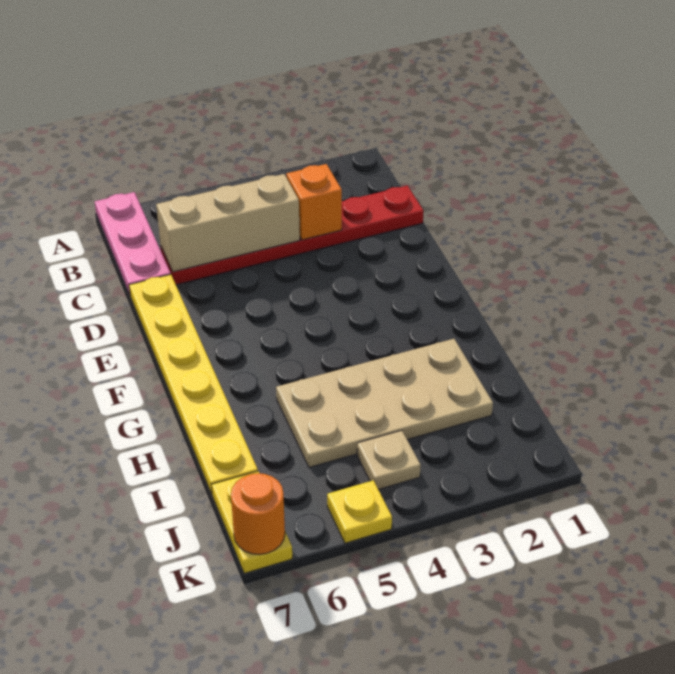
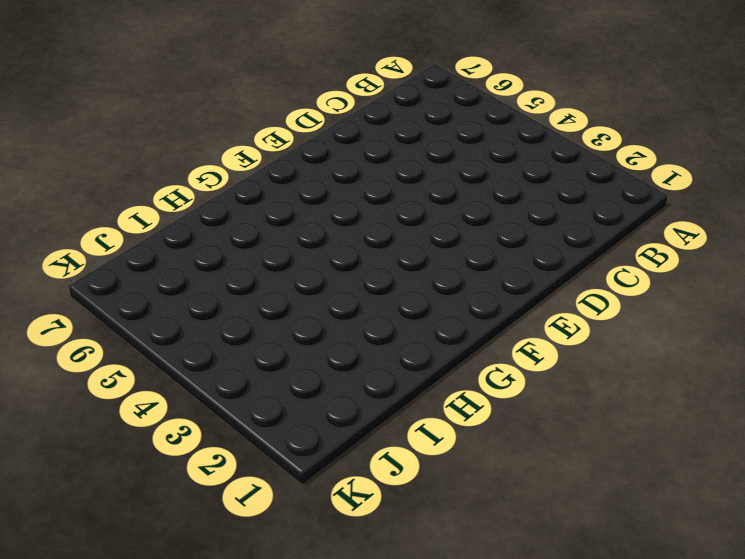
none -> pink plate A7:C7 level 1
none -> red plate C1:C6 level 1

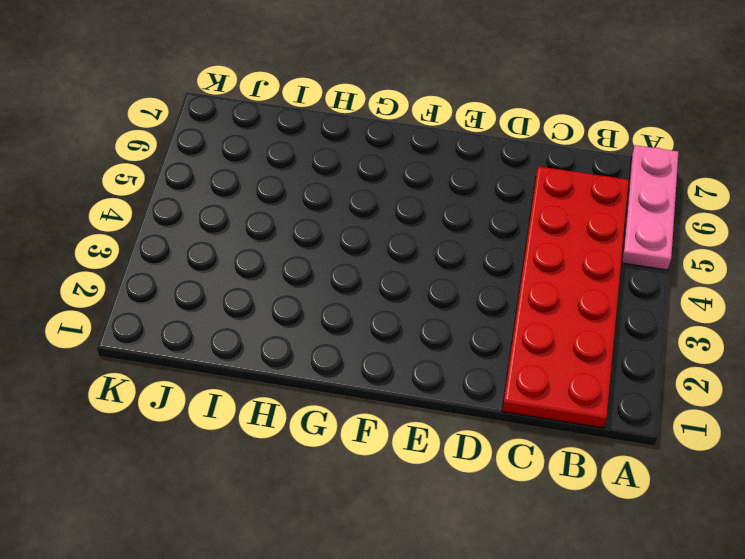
pink plate A5:A7 level 1 -> pink plate A7:C7 level 1
red plate B1:C6 level 1 -> red plate C1:C6 level 1
none -> yellow plate D7:I7 level 1
none -> tan plate H2:I5 level 1

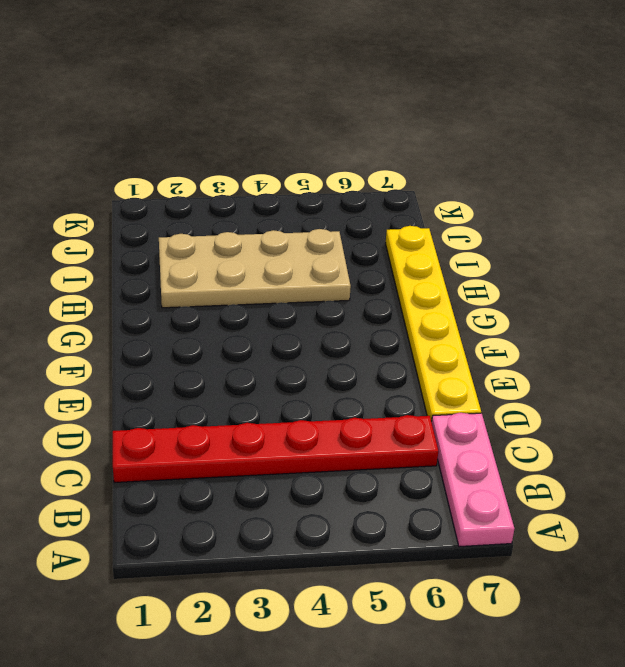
none -> tan plate J4 level 1
none -> yellow plate J7:K7 level 1

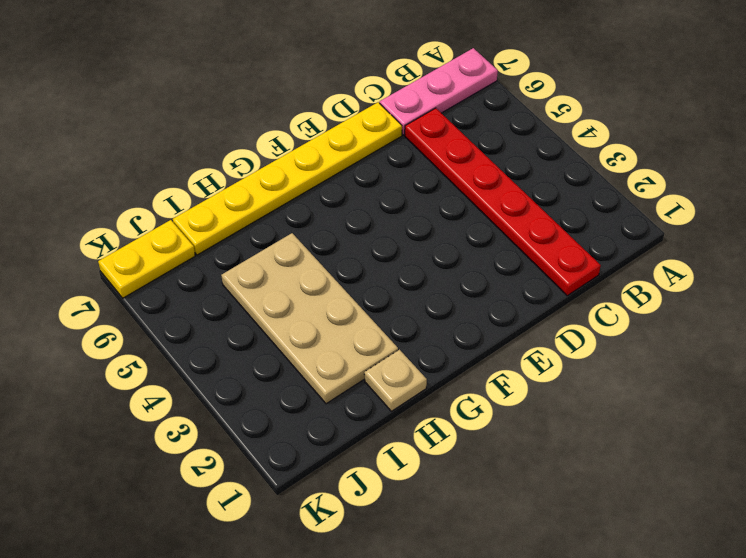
tan plate H1 level 1 -> tan plate J4 level 1
none -> yellow plate K5 level 1
none -> orange brick C3 level 2

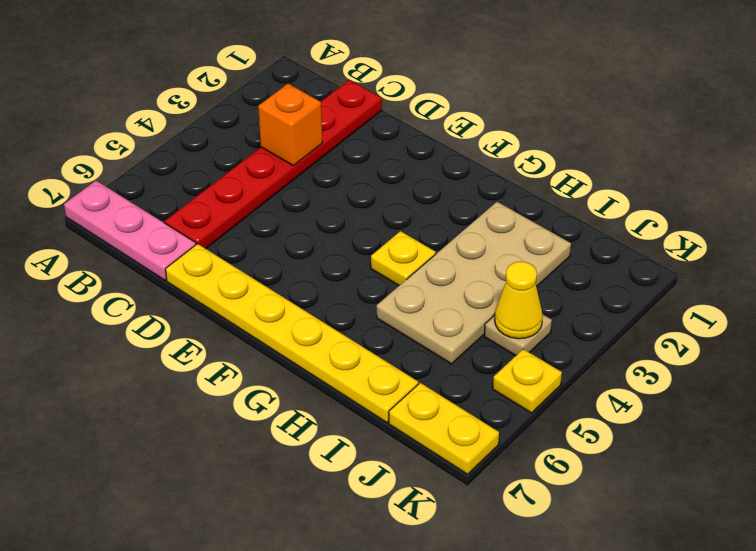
yellow plate G4 level 1 -> none
yellow cone J4 level 2 -> none
none -> tan brick C4:C6 level 2
none -> orange round brick K7 level 2

